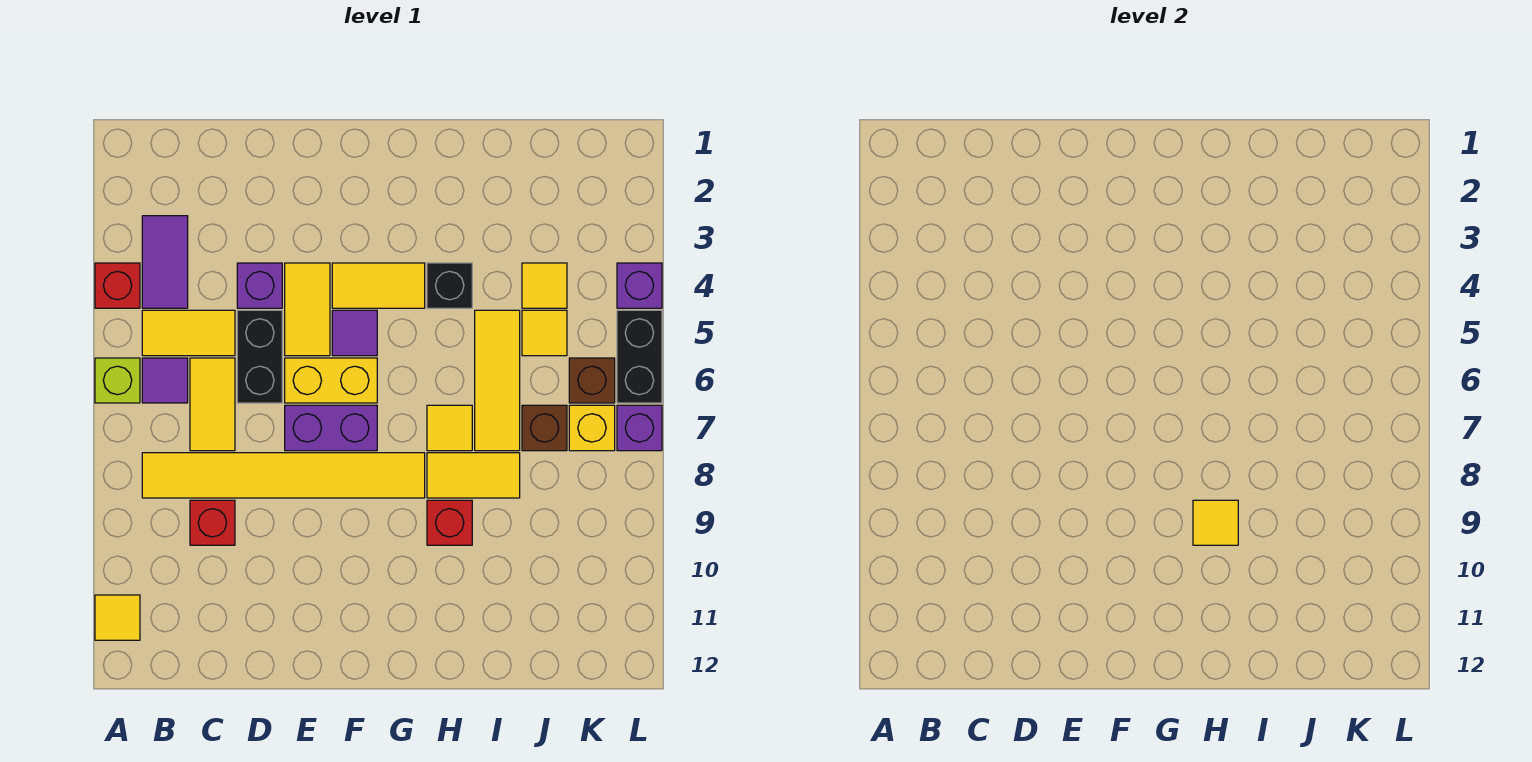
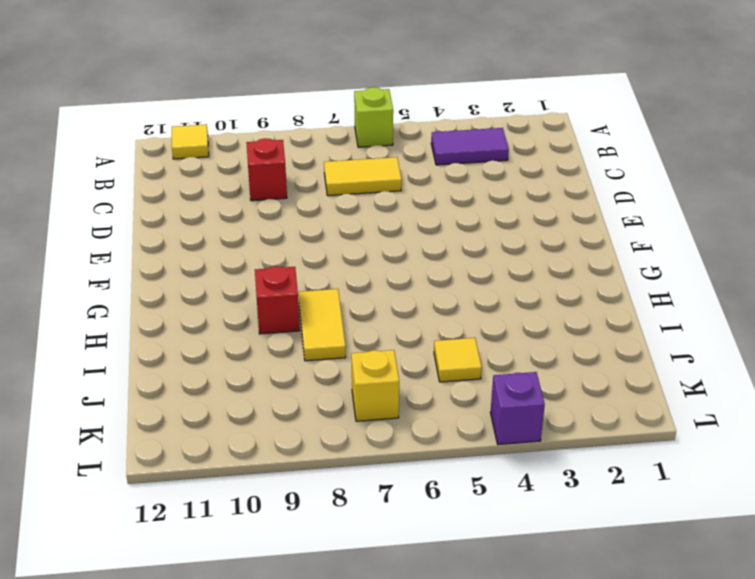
none -> red brick A4 level 1
none -> yellow tile B5:C5 level 1
none -> purple tile B6 level 1
none -> yellow tile B8:G8 level 1

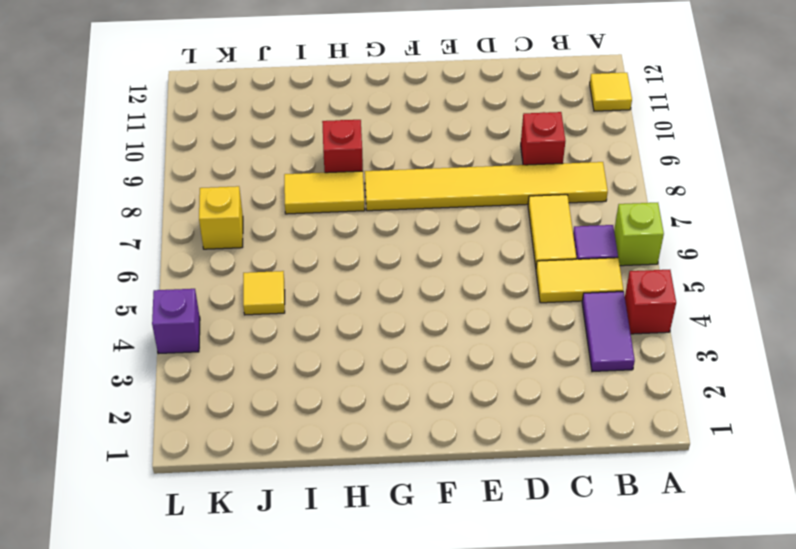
none -> purple brick D4 level 1
none -> black brick D5:D6 level 1
none -> yellow tile E4:E5 level 1
none -> yellow brick E6:F6 level 1

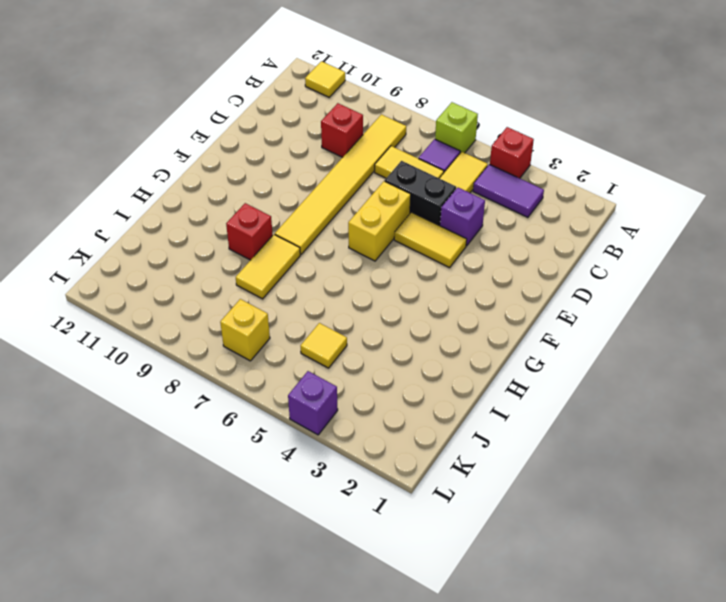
none -> purple brick E7:F7 level 1
none -> yellow tile F4:G4 level 1
none -> purple tile F5 level 1
none -> black brick H4 level 1

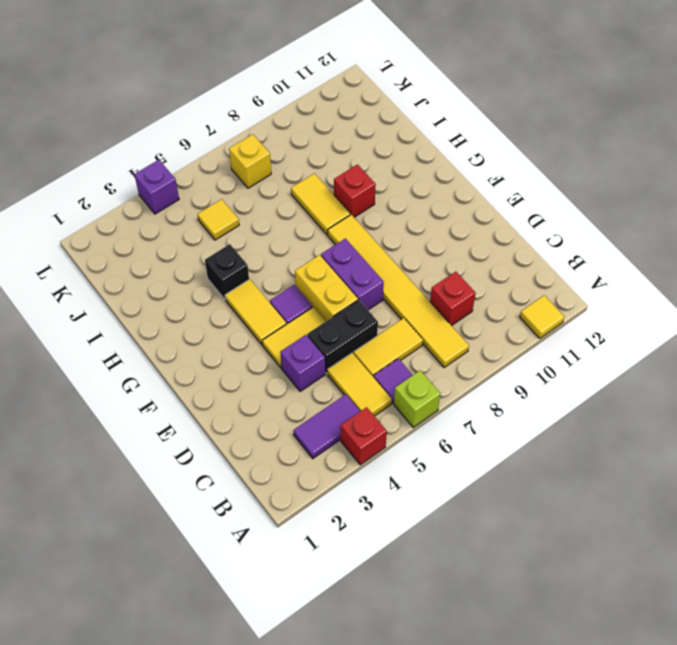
none -> yellow tile H7 level 1
none -> yellow tile I5:I7 level 1
none -> yellow tile J4 level 1
none -> brown brick J7 level 1

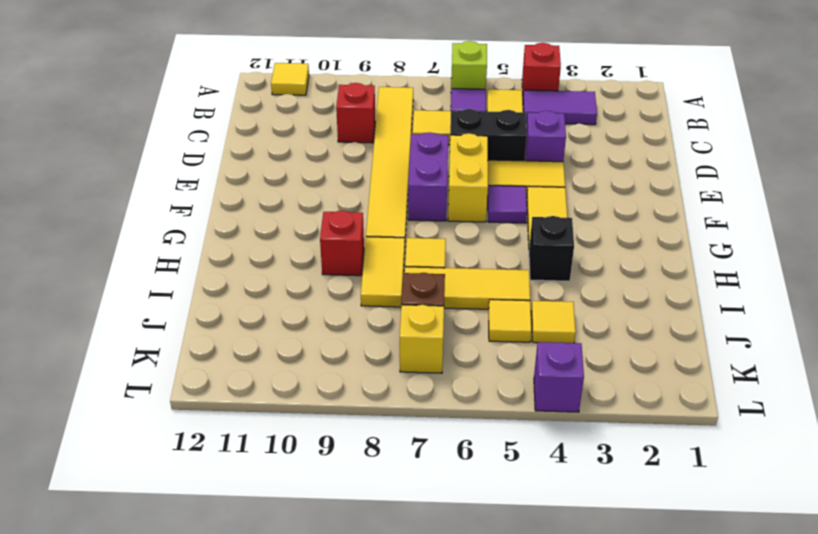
none -> brown brick K6 level 1
none -> black brick L5:L6 level 1
none -> purple brick L7 level 1
none -> yellow tile H9 level 2

